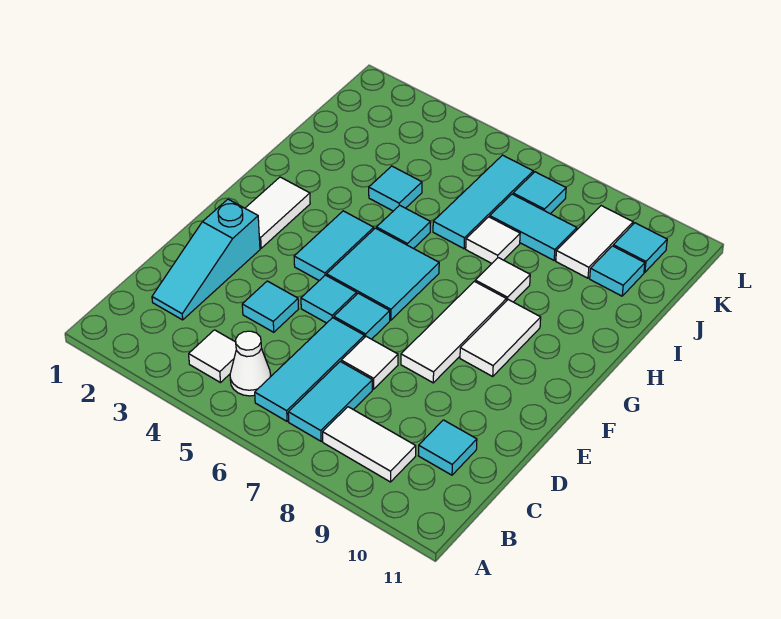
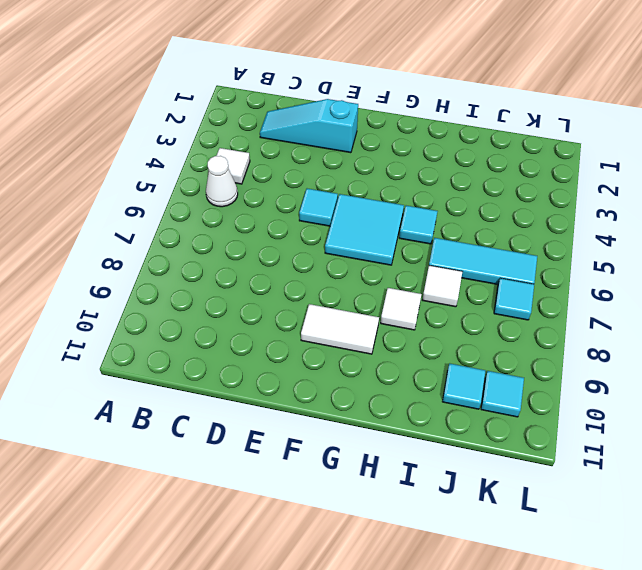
none -> cyan tile B6:D6 level 1
none -> cyan tile B7:C7 level 1
none -> white tile B8:B9 level 1

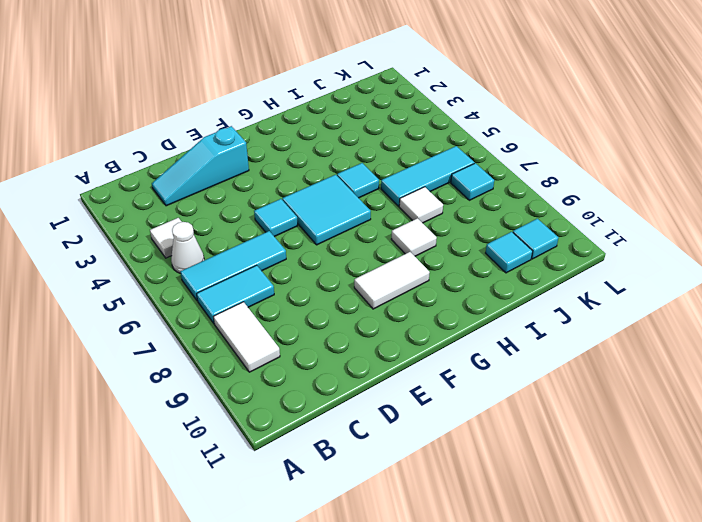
none -> cyan tile C10 level 1
none -> cyan tile D4 level 1
none -> white tile D7 level 1

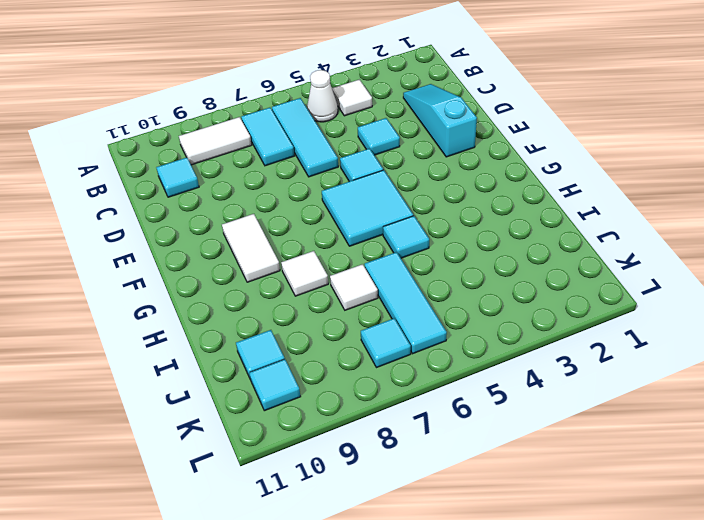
none -> white tile D7 level 1
none -> cyan tile E6 level 1
none -> white tile E8:G8 level 1

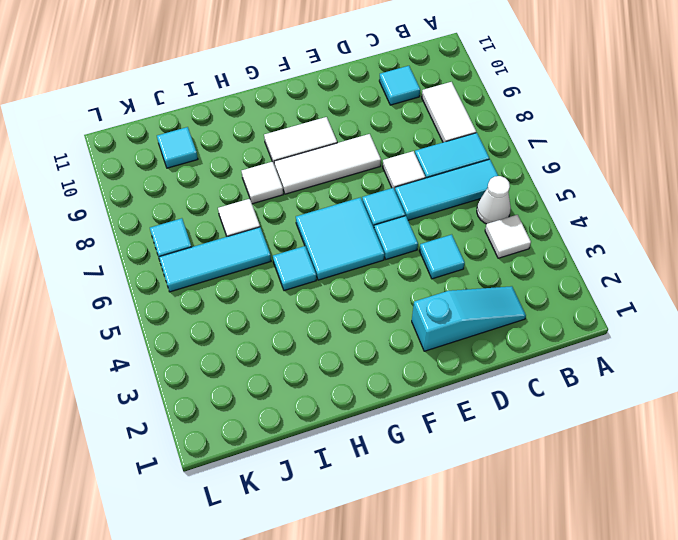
none -> white tile F2:G2 level 1
none -> cyan tile F4:G4 level 1
none -> cyan tile I4 level 1

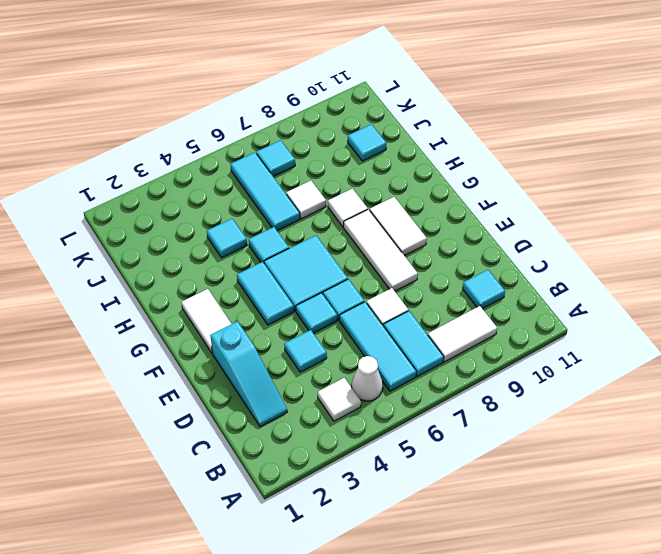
none -> cyan tile J7:J8 level 1
none -> white tile J9:K9 level 1
none -> cyan tile K10 level 1

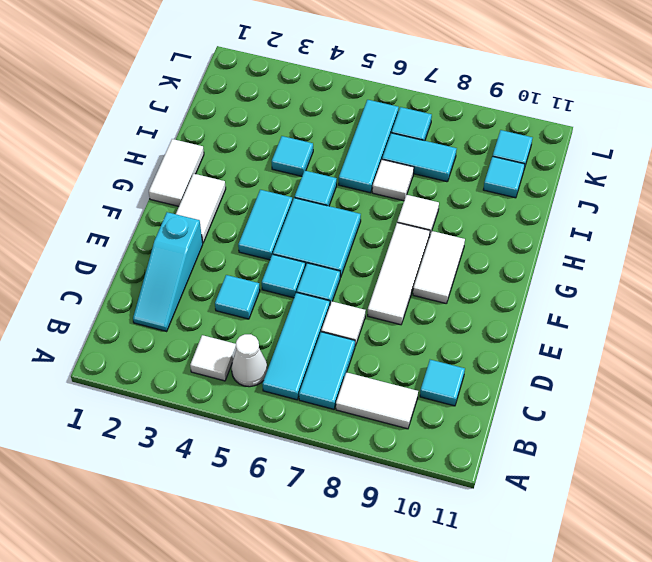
white tile G1:H1 level 1 -> white tile J9:K9 level 1

